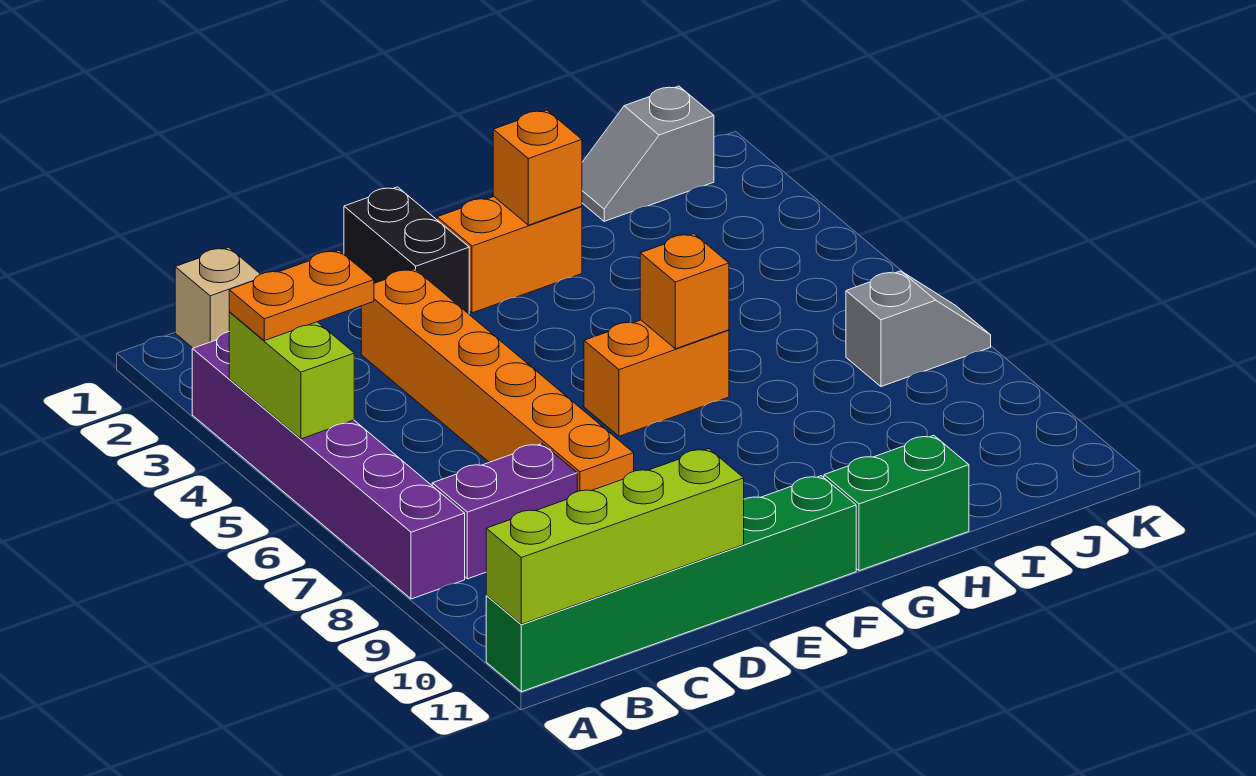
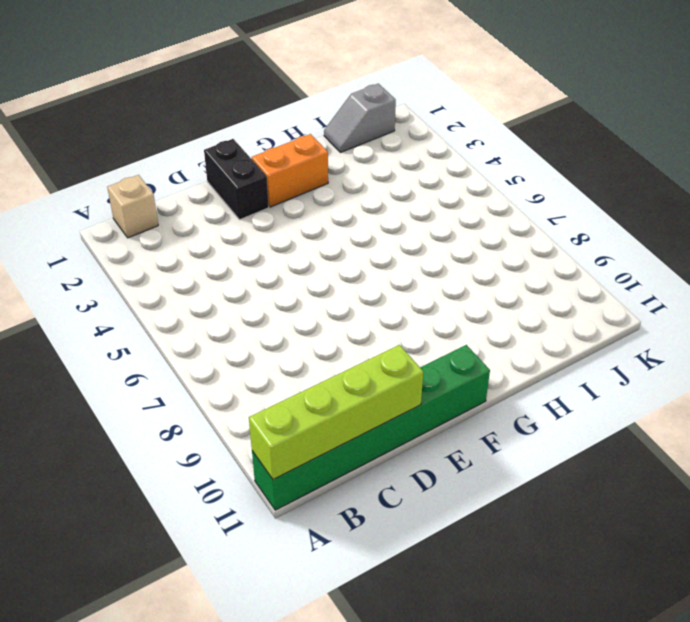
none -> purple brick A3:A8 level 1
none -> purple brick B8:C8 level 1
none -> orange brick D3:D8 level 1

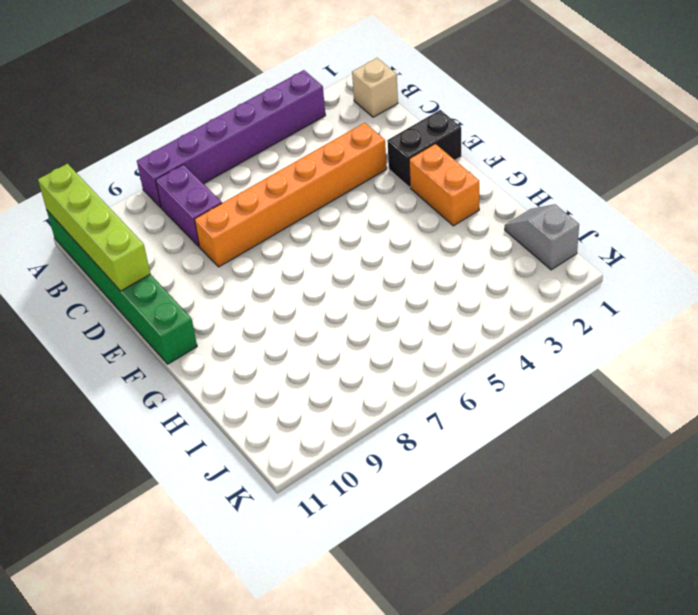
none -> orange brick F6:G6 level 1
none -> green brick G11:H11 level 1
none -> grey slope J7:K7 level 1 top J

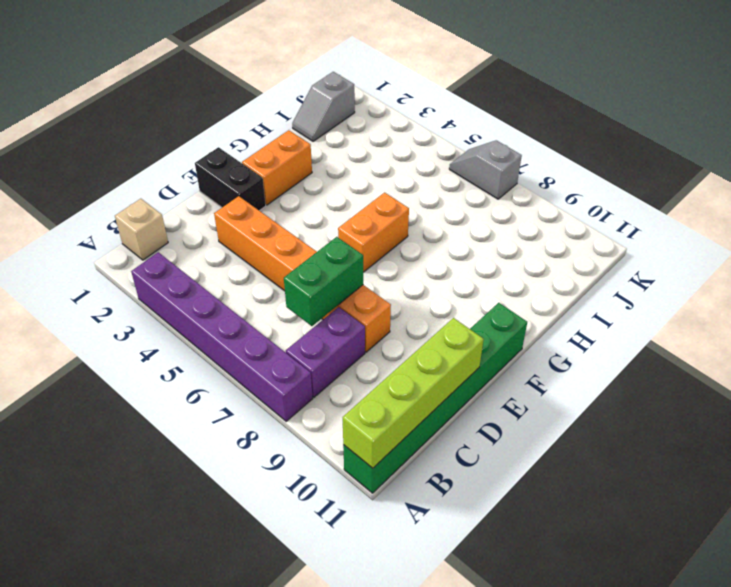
green brick C7:D7 level 2 -> green brick G11:H11 level 1
grey slope K6:K7 level 1 top 7 -> grey slope J7:K7 level 1 top J
none -> lime brick A4:A5 level 2
none -> orange brick G2 level 2
none -> orange brick G6 level 2

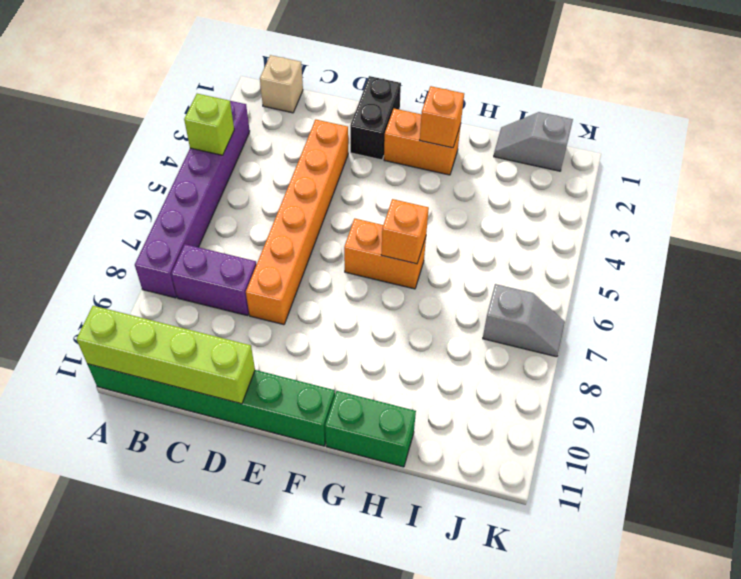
lime brick A4 level 2 -> lime brick A4:A5 level 2
none -> orange plate A4:B4 level 3

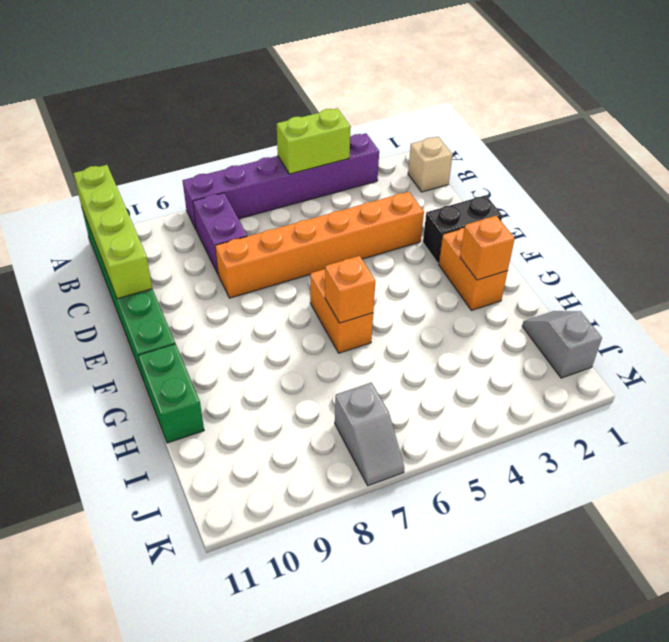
none -> orange plate A4:B4 level 3

